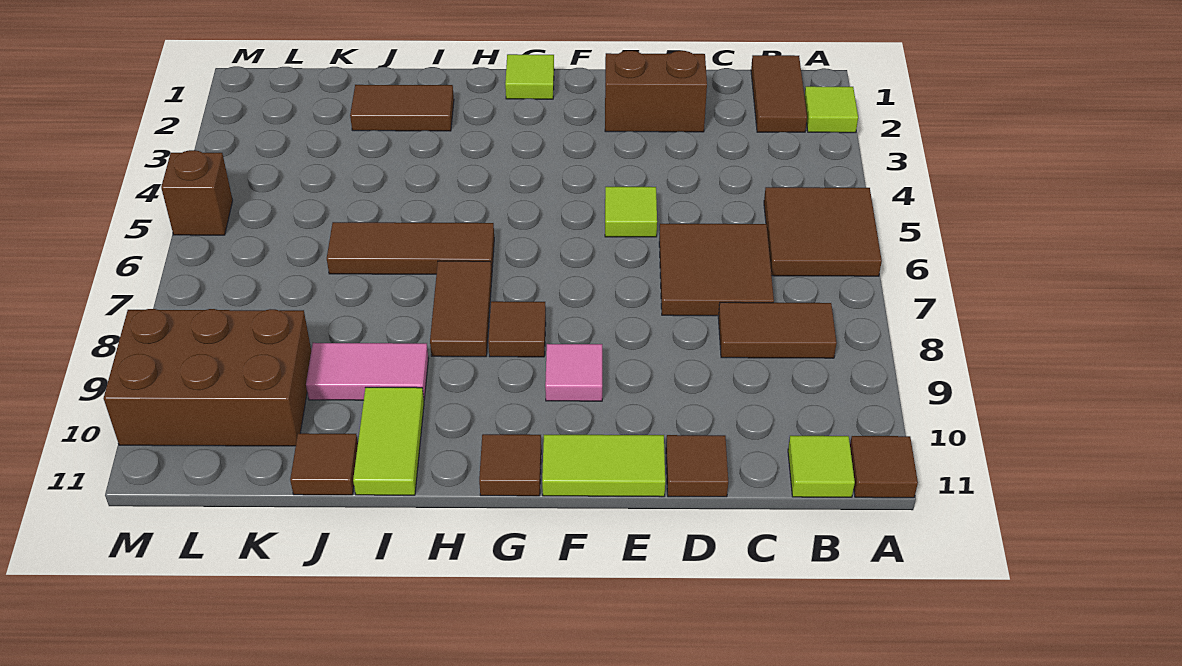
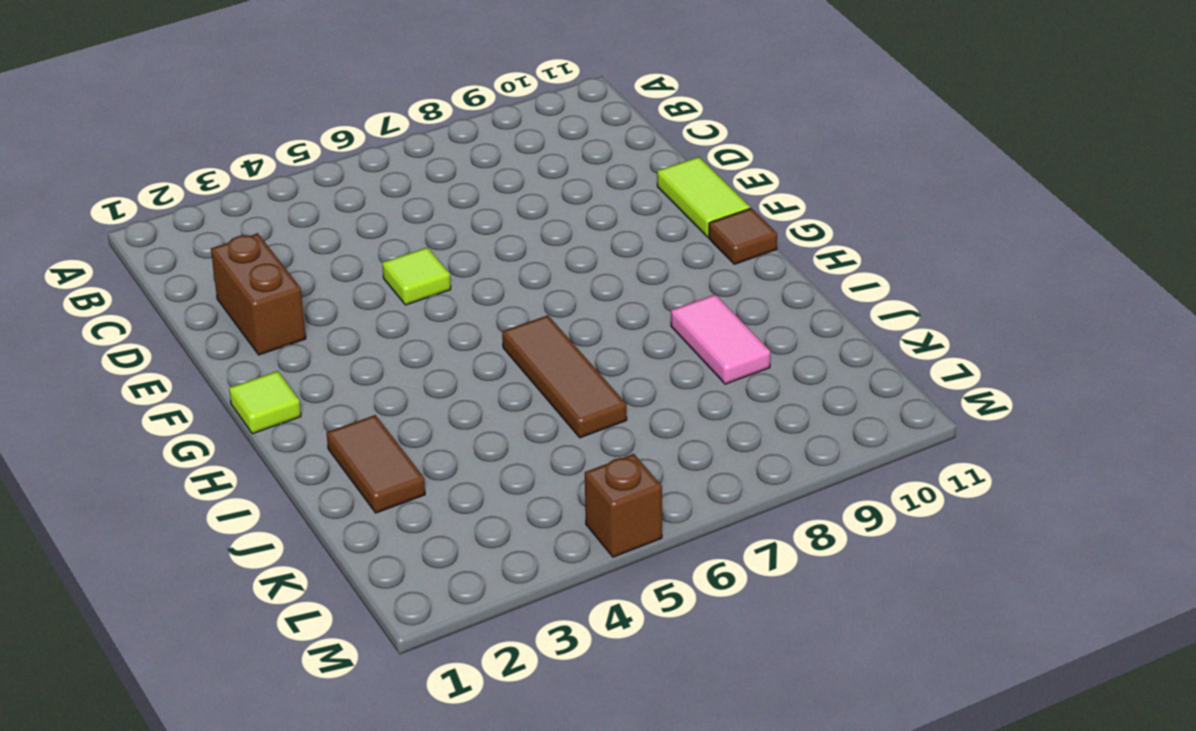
none -> lime tile A2 level 1
none -> brown tile A5:B6 level 1
none -> brown tile A11 level 1

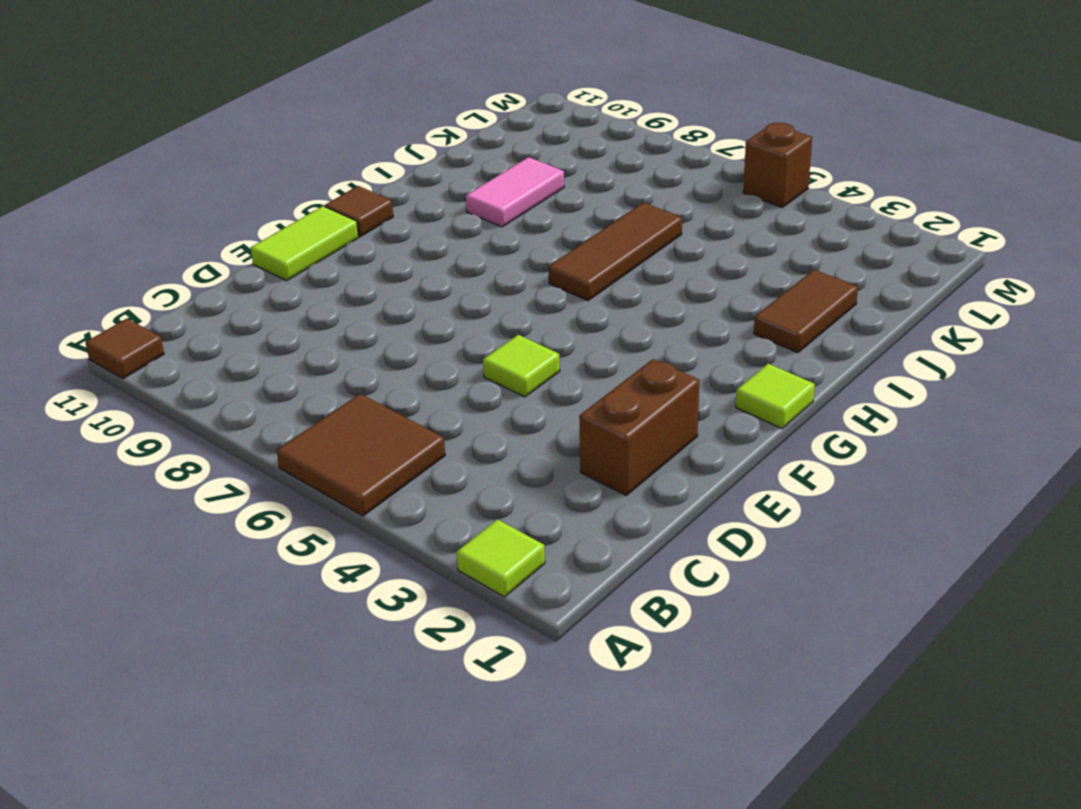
none -> brown tile B1:B2 level 1
none -> brown tile B8:C8 level 1
none -> lime tile B11 level 1

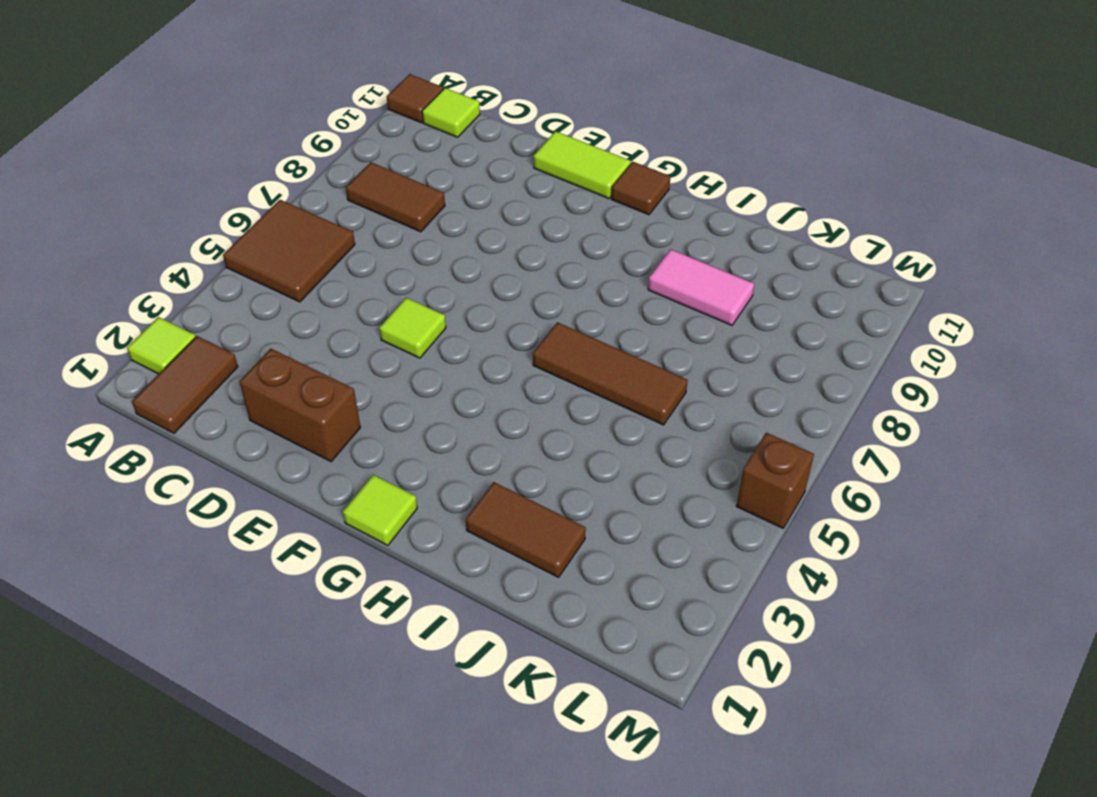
none -> brown tile C6:D7 level 1
none -> brown tile D11 level 1
none -> pink tile F9 level 1

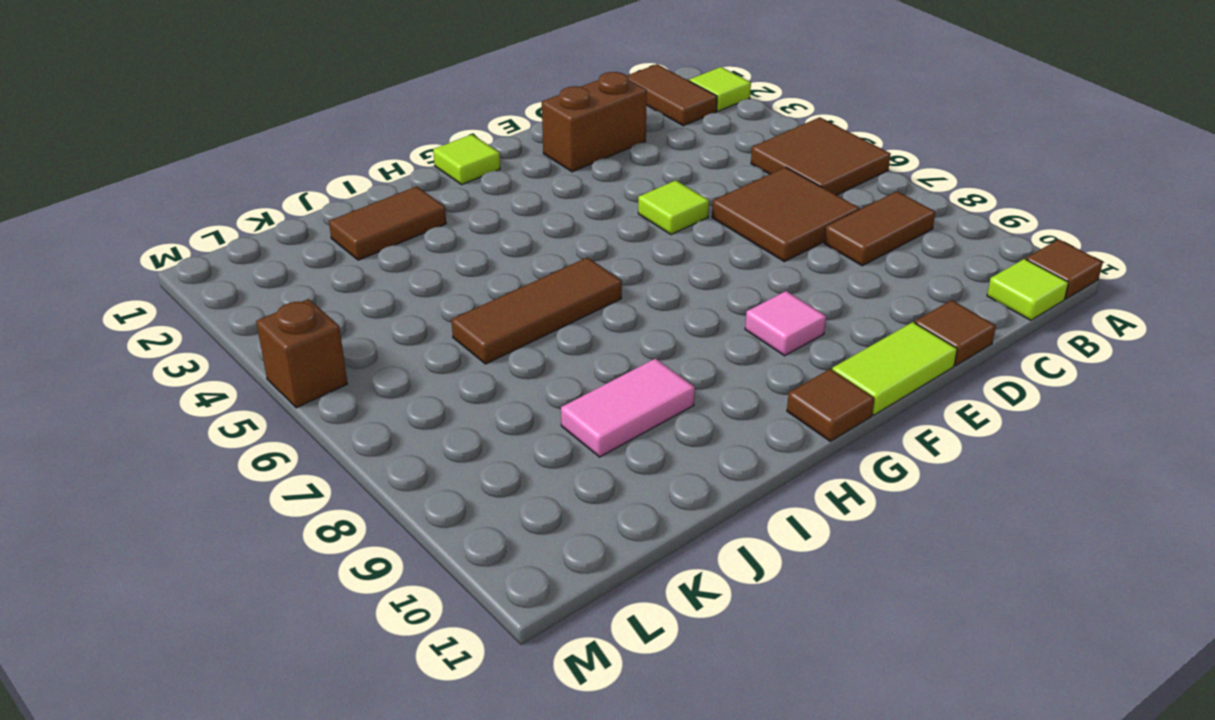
none -> brown tile G8 level 1
none -> brown tile H7:H8 level 1
none -> lime tile I10:I11 level 1

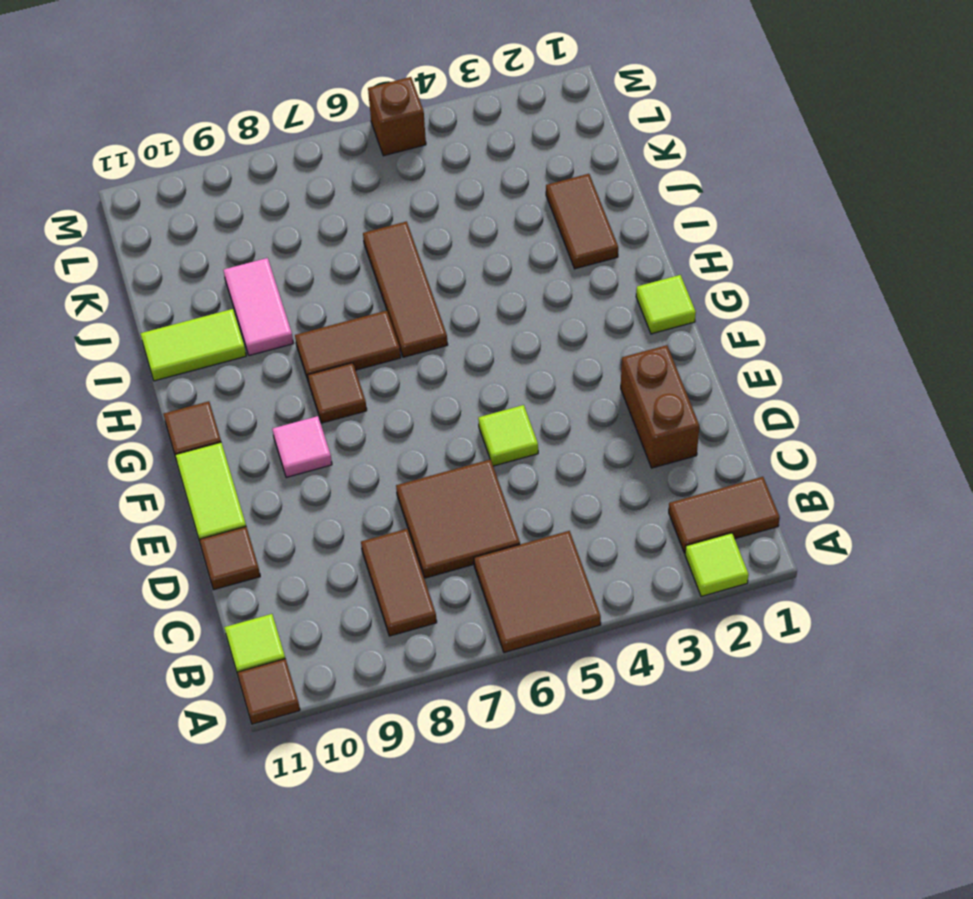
none -> brown tile J11 level 1
none -> brown brick K9:M10 level 1

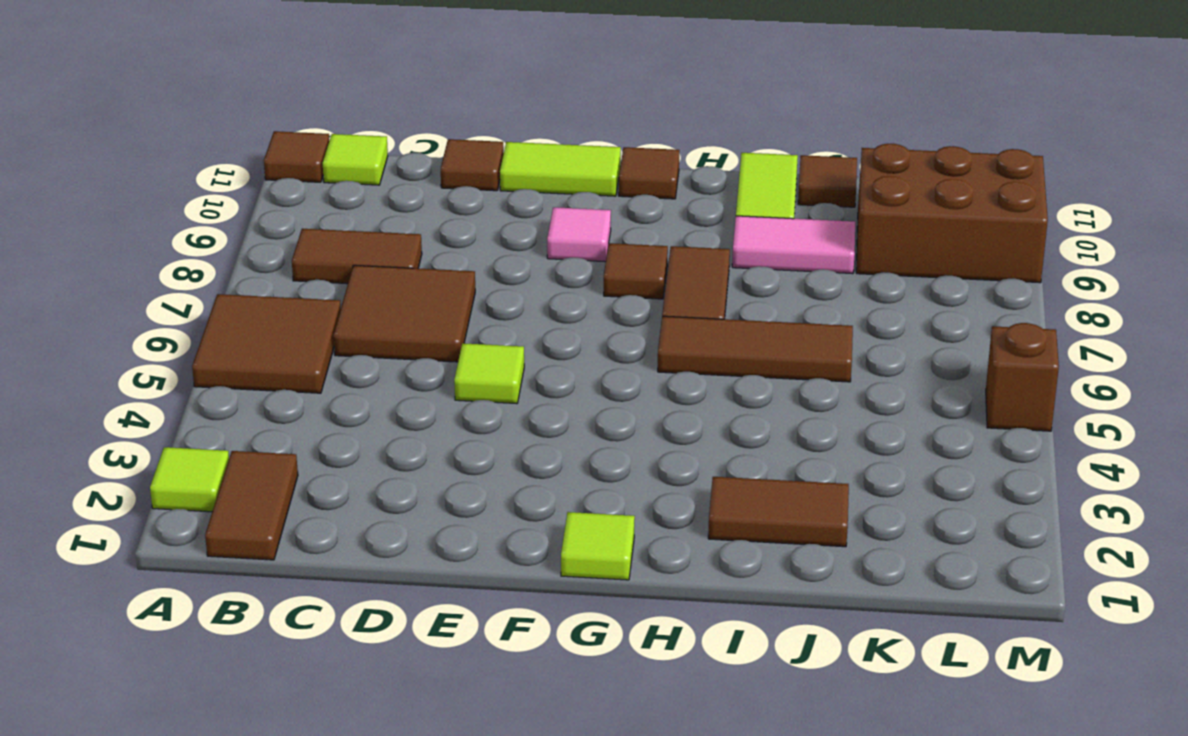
none -> brown brick D2:E2 level 1

